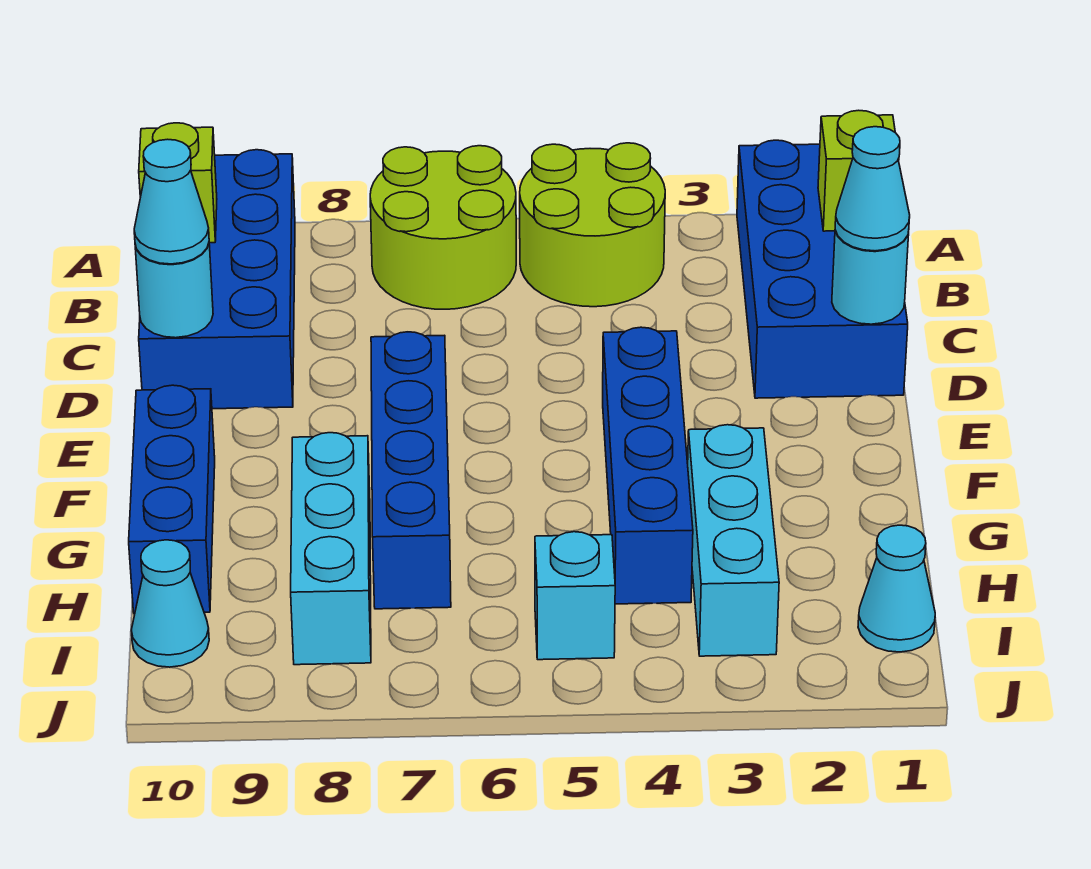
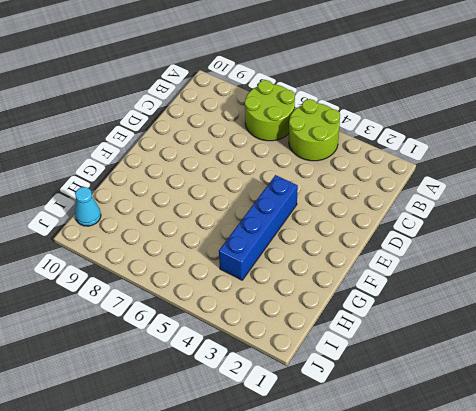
none -> blue brick A1:D2 level 1
none -> blue brick A9:D10 level 1
none -> blue brick E7:H7 level 1

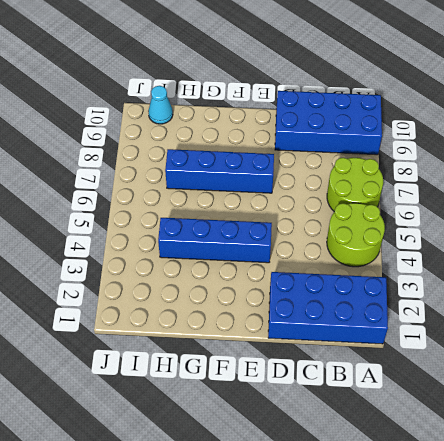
none -> blue brick F10:H10 level 1
none -> cyan brick G3:I3 level 1
none -> cyan brick G8:I8 level 1

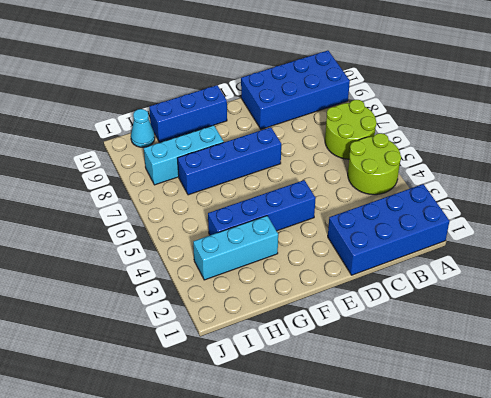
none -> cyan cone I1 level 1
none -> cyan brick I5 level 1
none -> lime brick B1 level 2

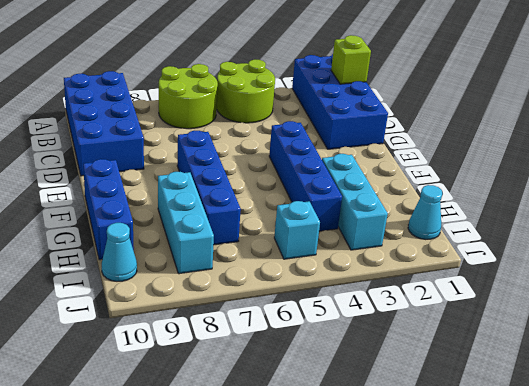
none -> lime brick B10 level 2
none -> cyan round brick D1 level 2
none -> cyan round brick D10 level 2

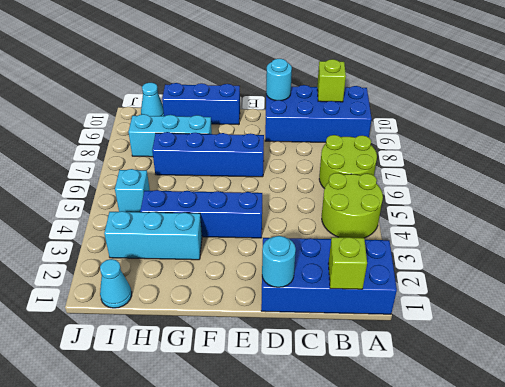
none -> cyan cone D1 level 3
none -> cyan cone D10 level 3

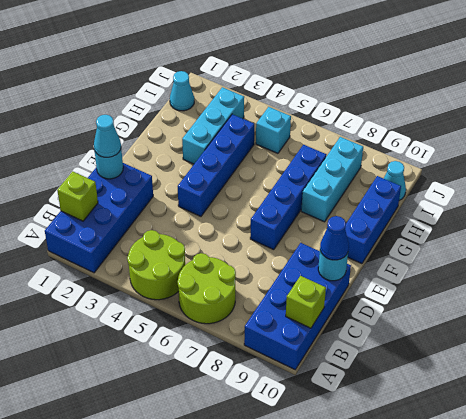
blue cone D10 level 3 -> cyan cone D10 level 3

